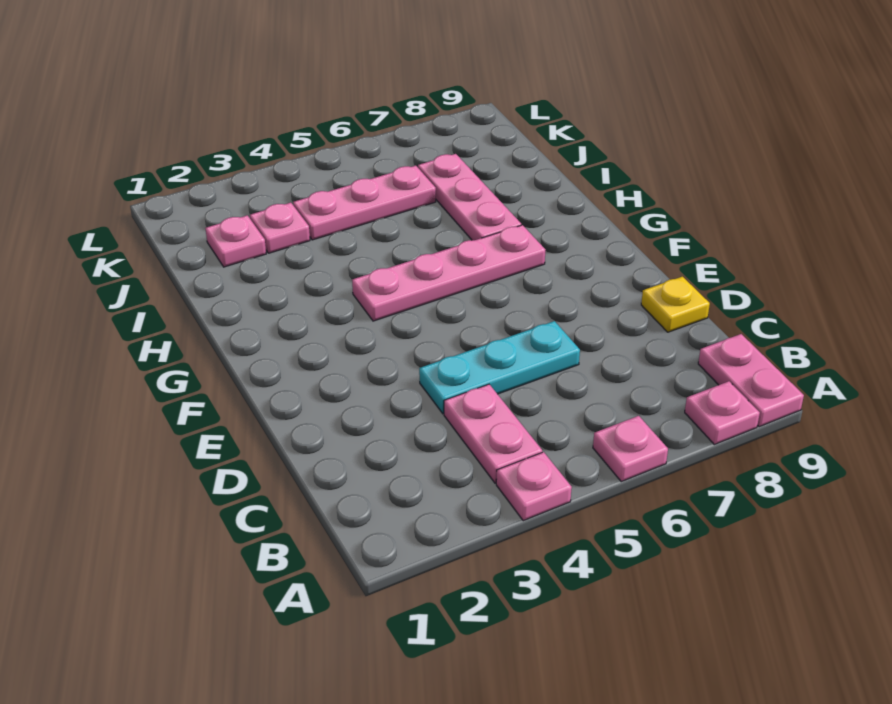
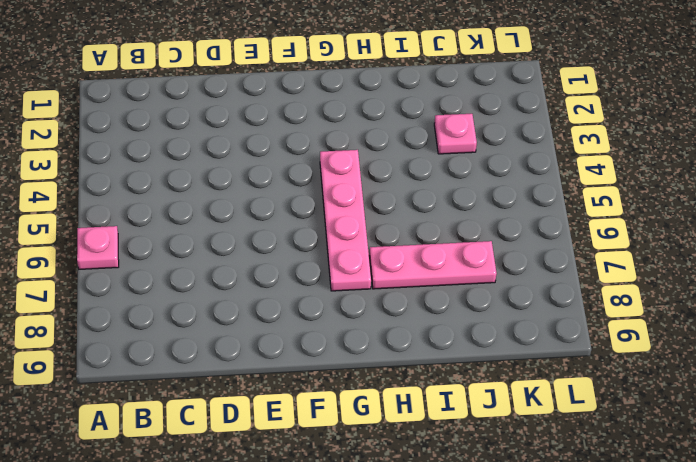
none -> pink plate A4 level 1
none -> pink plate A8 level 1
none -> pink plate A9:B9 level 1

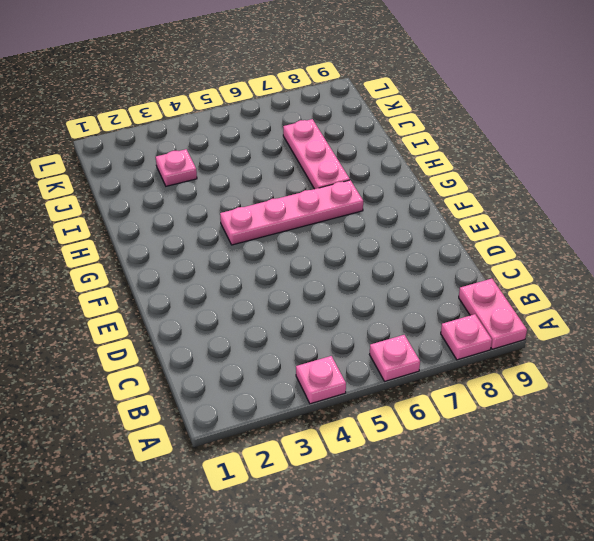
none -> pink plate B4:C4 level 1
none -> cyan plate D4:D6 level 1
none -> yellow plate D9 level 1

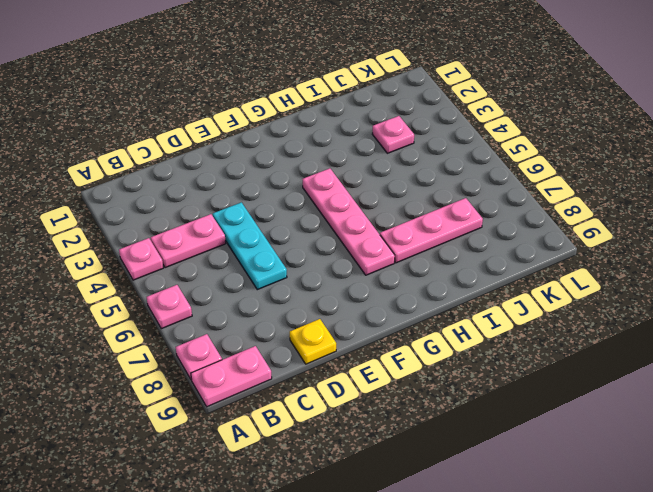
none -> pink plate J2 level 1
none -> pink plate J4:J6 level 1

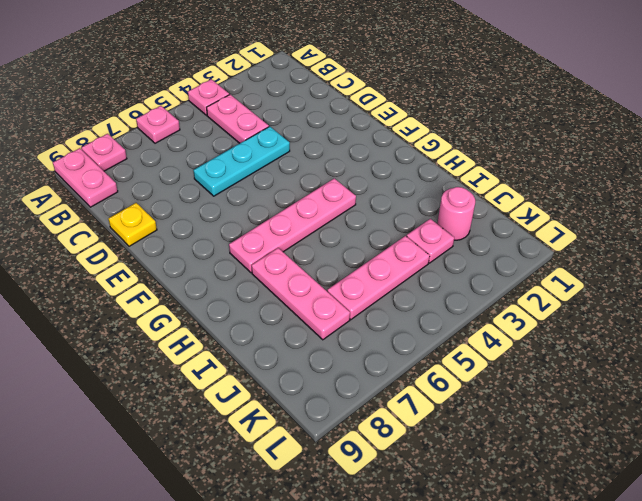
pink round brick J2 level 1 -> pink plate J2 level 1

